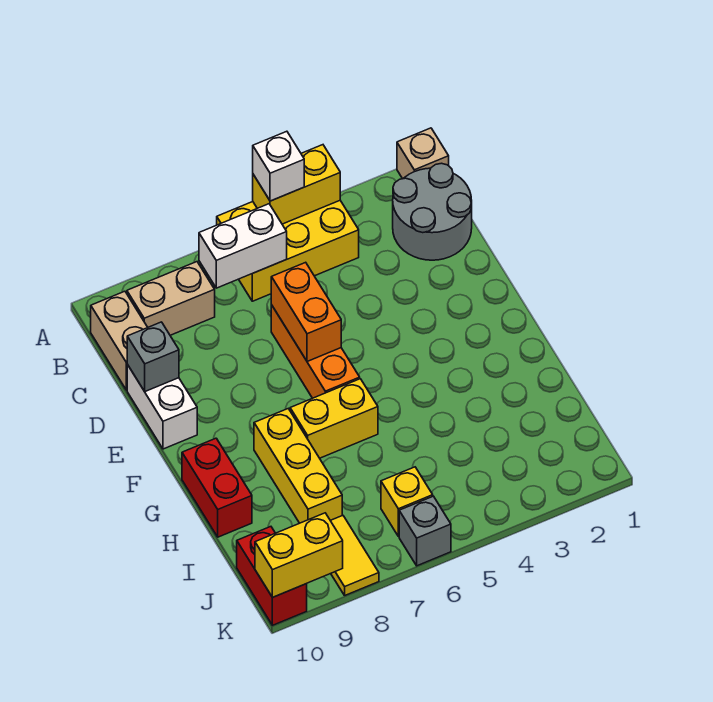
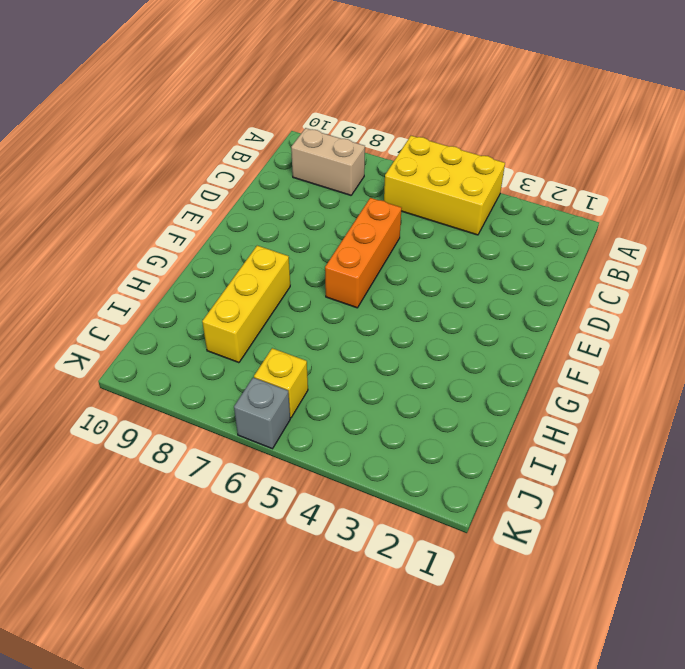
none -> tan brick A1 level 1
none -> grey round brick B1:C2 level 1
none -> tan brick B10:C10 level 1

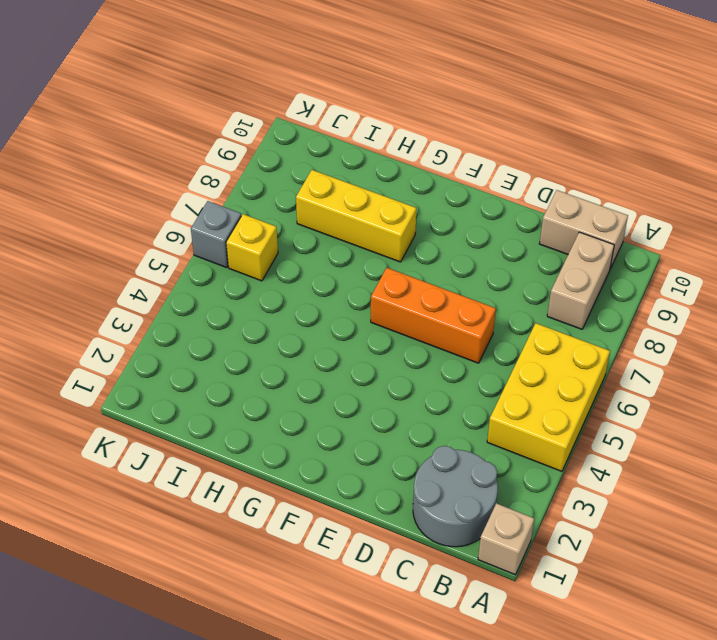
none -> white brick D10:E10 level 1
none -> yellow brick G6:G7 level 1
none -> red brick G10:H10 level 1

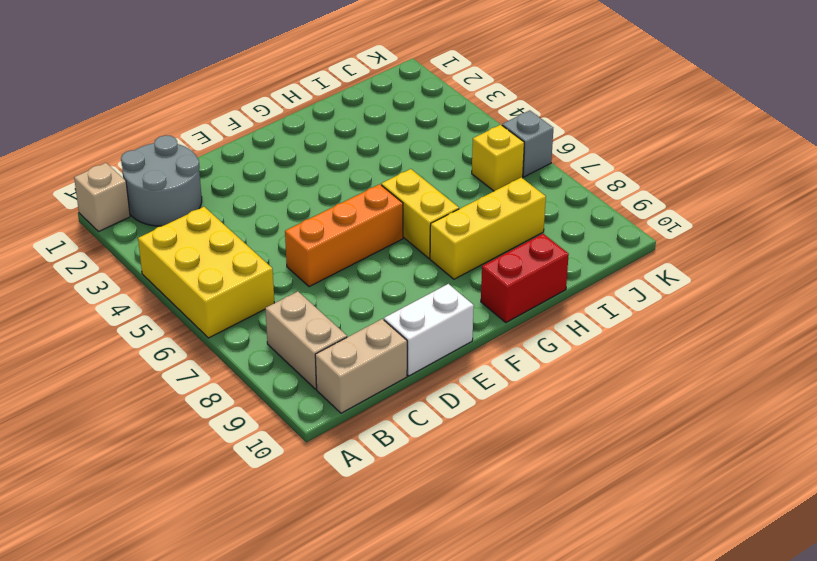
none -> yellow tile J8:K8 level 1
none -> red brick J10:K10 level 1
none -> yellow brick A4:A5 level 2

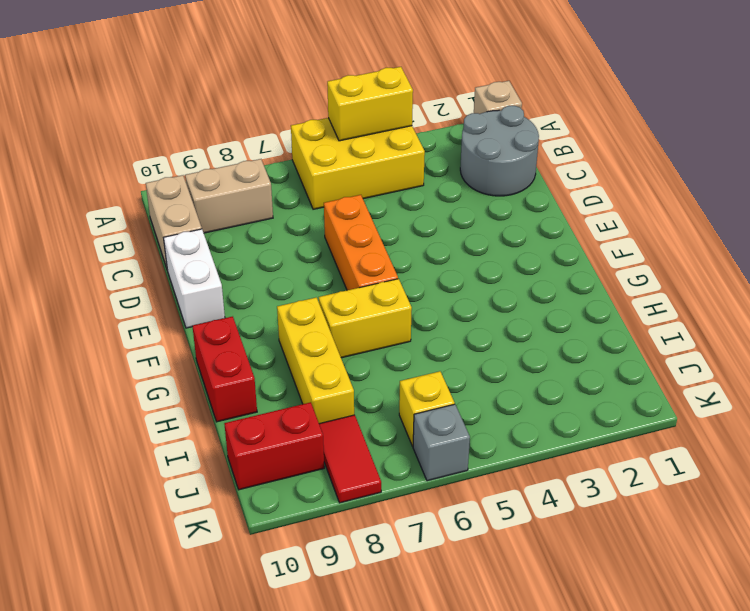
red tile J8:K8 level 1 -> yellow tile J8:K8 level 1
red brick J9:J10 level 1 -> red brick J10:K10 level 1
none -> white brick B6:B7 level 2
none -> orange brick D6:E6 level 2
none -> grey brick D10 level 2

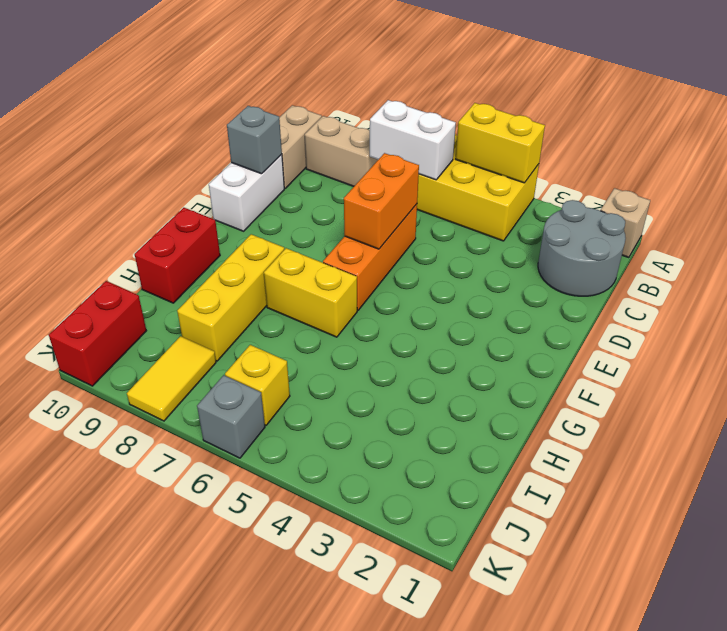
none -> yellow brick K9:K10 level 2
none -> white brick A5 level 3

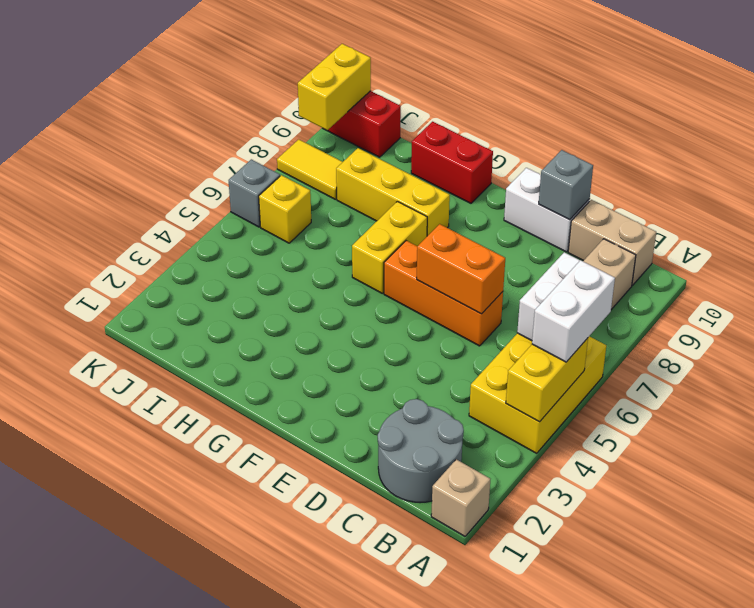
white brick A5:A6 level 3 -> white brick A5 level 3

